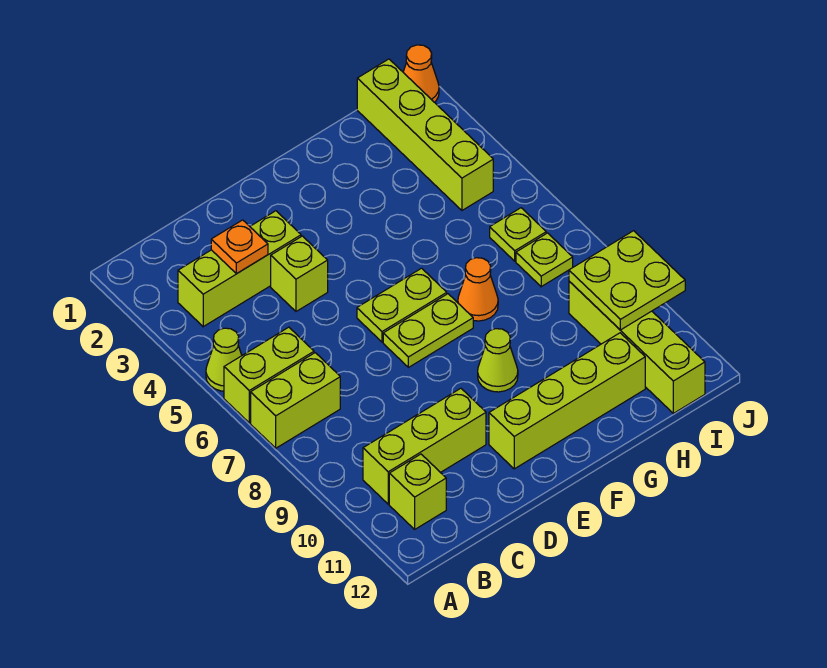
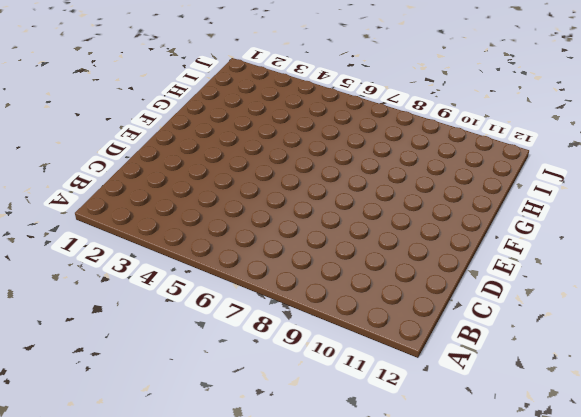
none -> lime cone A5 level 1
none -> lime brick A6:B6 level 1
none -> lime brick A7:B7 level 1

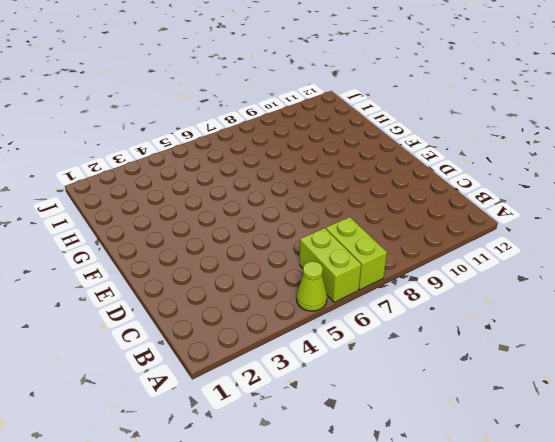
none -> lime brick B3:D3 level 1
none -> lime brick B10:D10 level 1
none -> lime brick B11 level 1

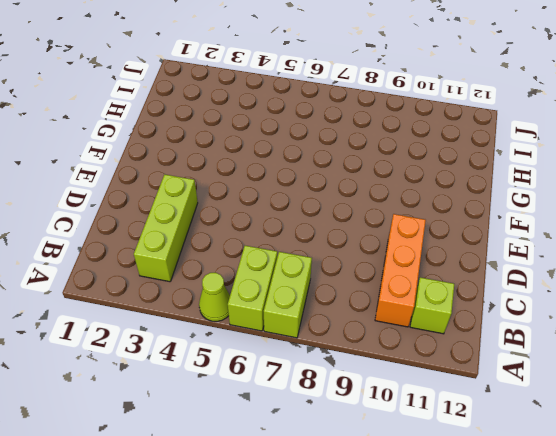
orange brick B10:D10 level 1 -> lime brick B10:D10 level 1
none -> lime brick D4 level 1
none -> lime plate E6:F6 level 1
none -> lime plate E7:F7 level 1

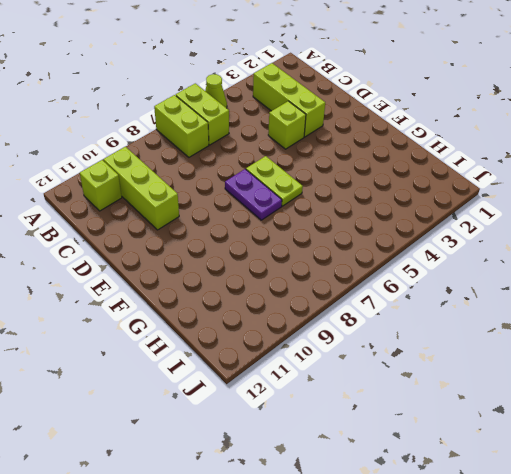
purple plate E7:F7 level 1 -> lime plate E7:F7 level 1
none -> lime brick E11:H11 level 1
none -> lime cone F9 level 1
none -> orange cone G7 level 1

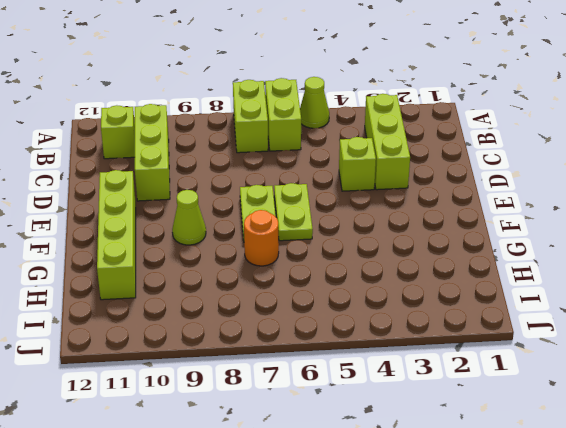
orange round brick G7 level 1 -> orange cone G7 level 1
none -> lime brick I1:I4 level 1
none -> lime plate I6 level 1
none -> lime plate I7 level 1

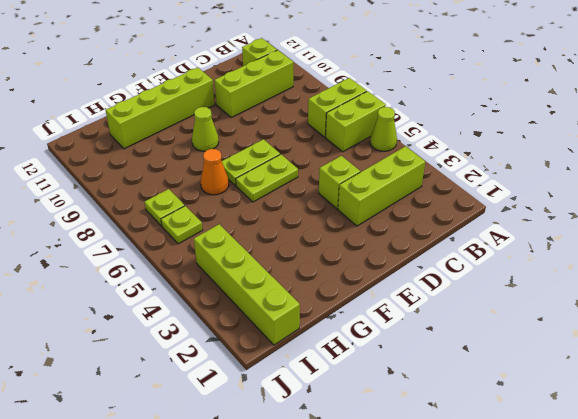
none -> lime brick I9:I12 level 1
none -> orange cone J1 level 1
none -> orange plate C3 level 2

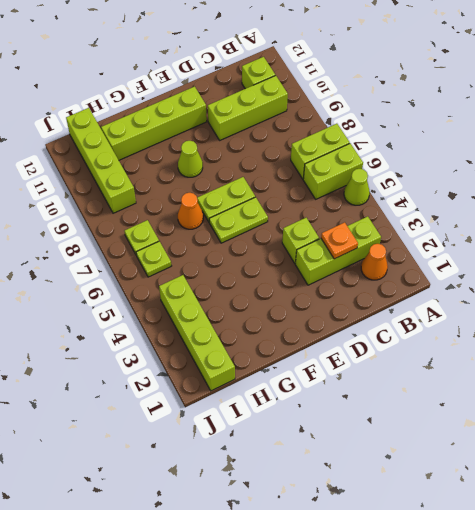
orange cone B2 level 1 -> orange cone J1 level 1
none -> lime plate I9:J10 level 2

